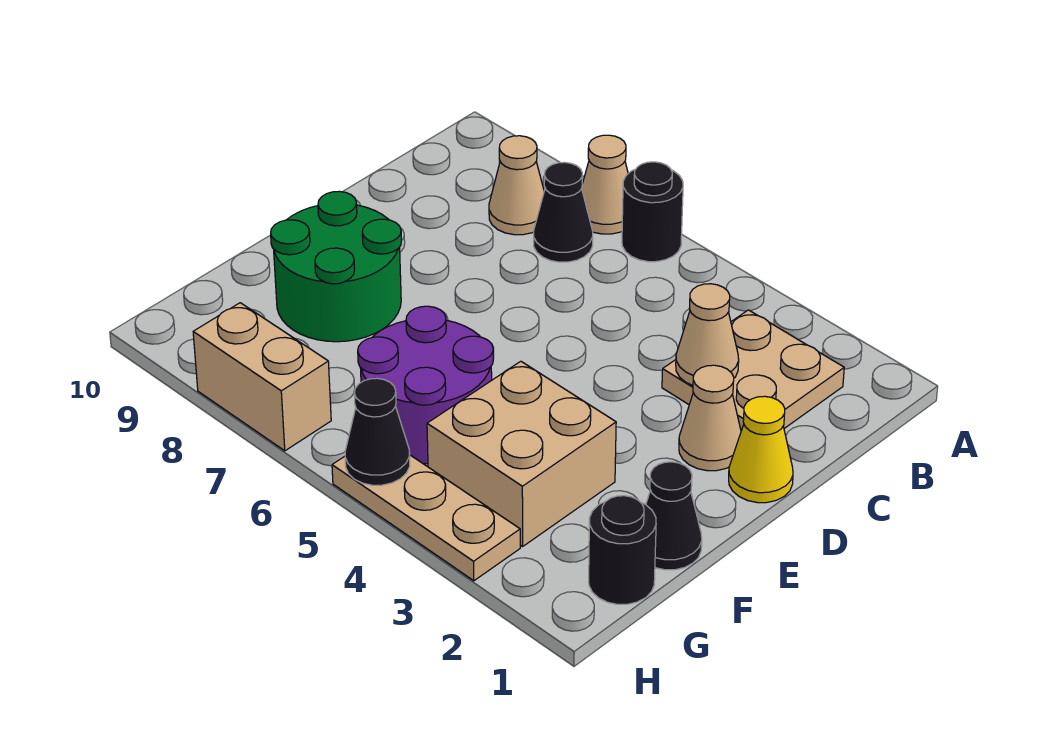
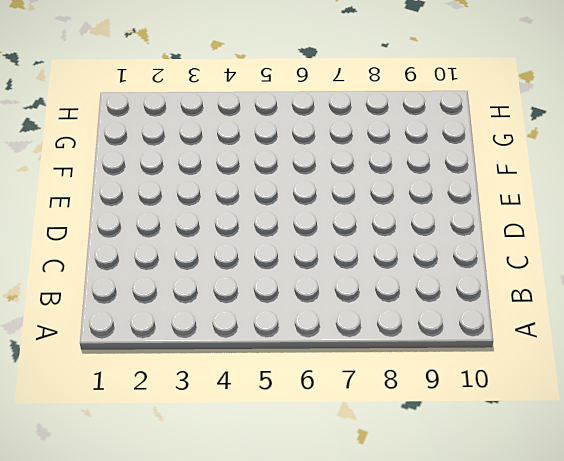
none -> black round brick A6 level 1
none -> tan cone A7 level 1
none -> tan plate B2:C3 level 1

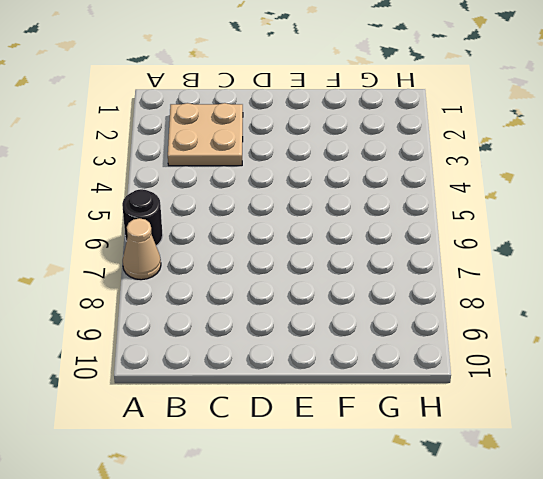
none -> black cone B7 level 1
none -> tan cone B8 level 1
none -> yellow cone D1 level 1

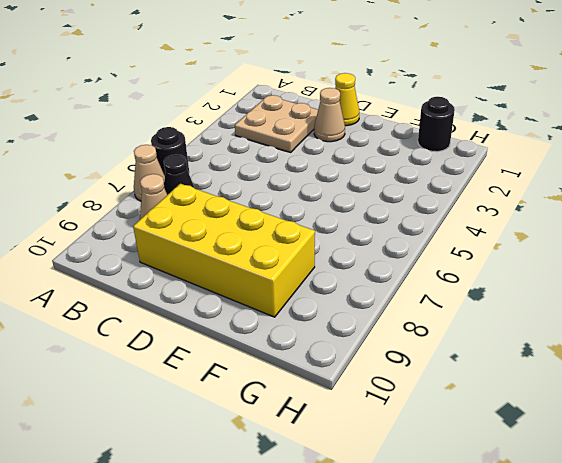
yellow brick C8:F9 level 1 -> green round brick E8:F9 level 1
none -> black cone F1 level 1
none -> tan brick F3:G4 level 1
none -> purple round brick F5:G6 level 1

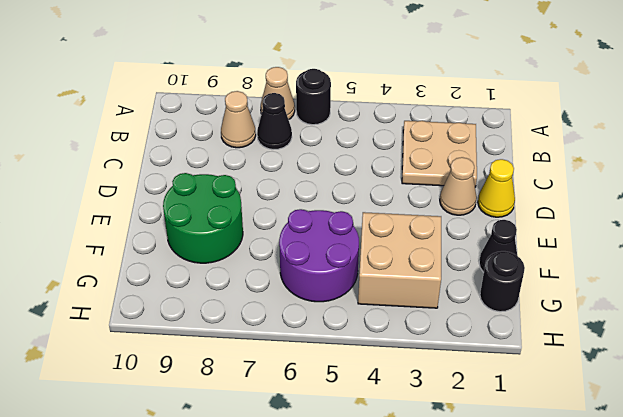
none -> tan plate H3:H5 level 1
none -> tan brick H7:H8 level 1
none -> tan cone C3 level 2

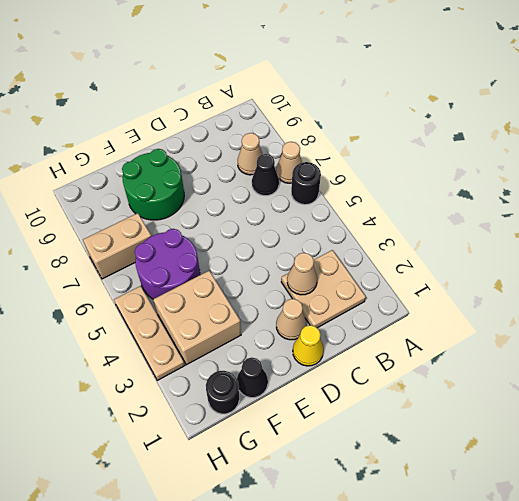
tan brick G7:H7 level 1 -> tan brick H7:H8 level 1
none -> black cone H5 level 2

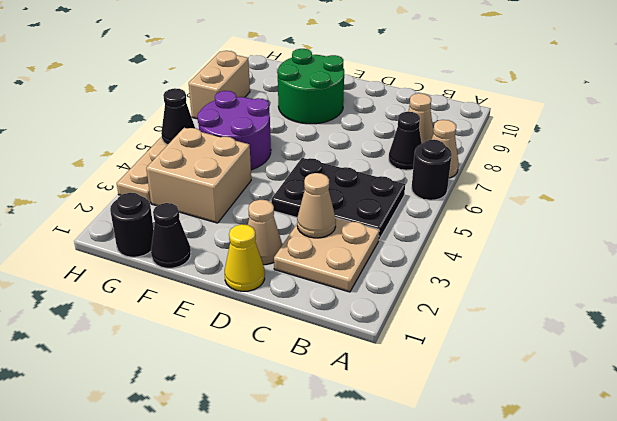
black plate B4:D5 level 1 -> none

